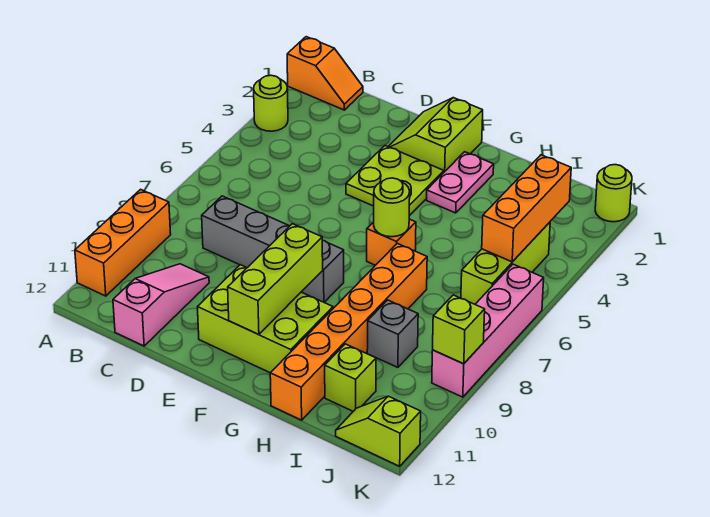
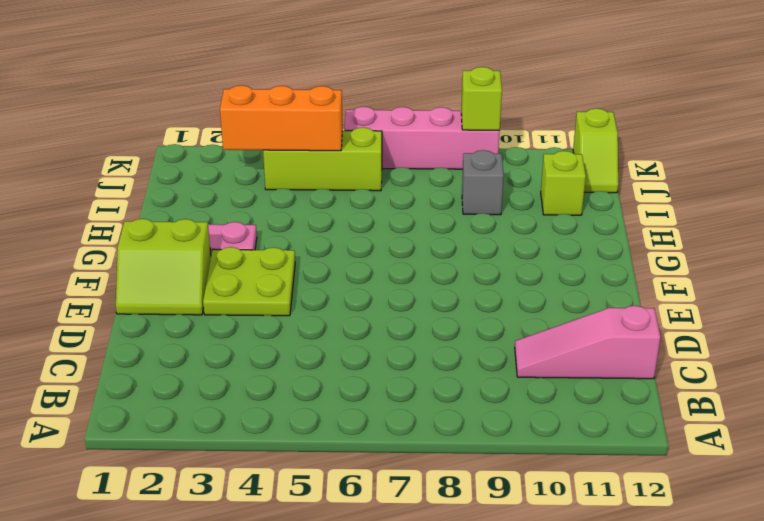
none -> orange slope A1:B1 level 1 top A
none -> lime round brick A3 level 1
none -> orange brick A9:A11 level 1

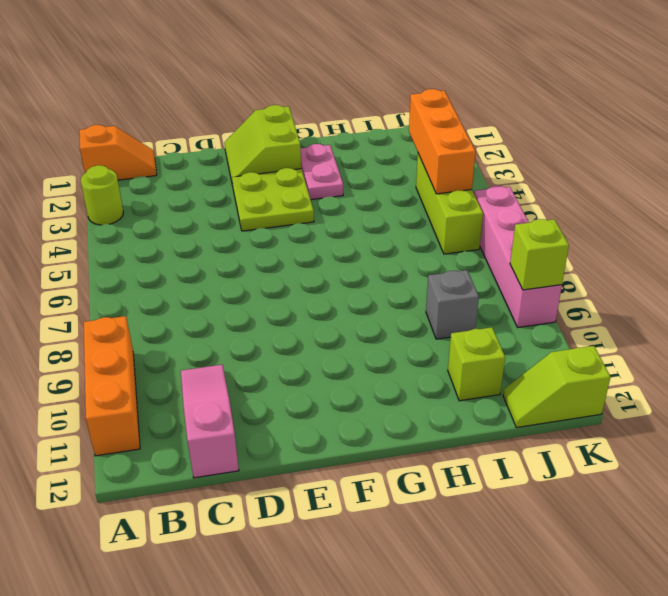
none -> grey brick C8:F8 level 1
none -> lime brick E10:G11 level 1
none -> orange brick G6 level 1

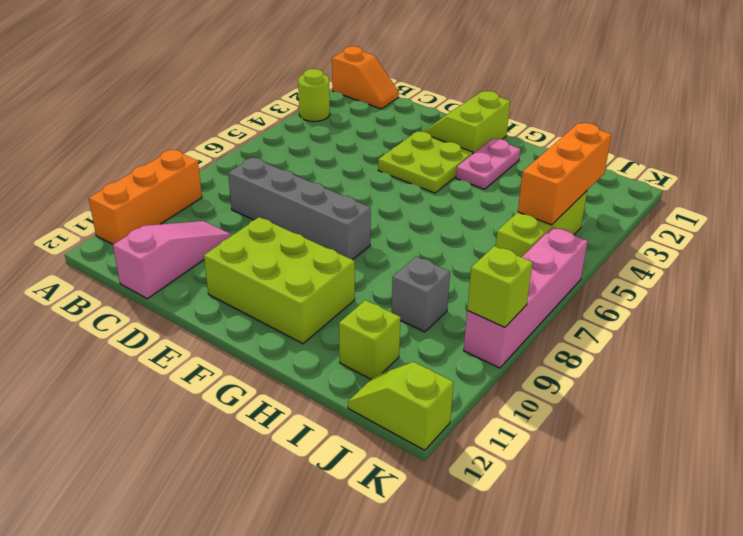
none -> orange brick G6 level 1
none -> orange brick H7:H12 level 1
none -> lime round brick K1 level 1

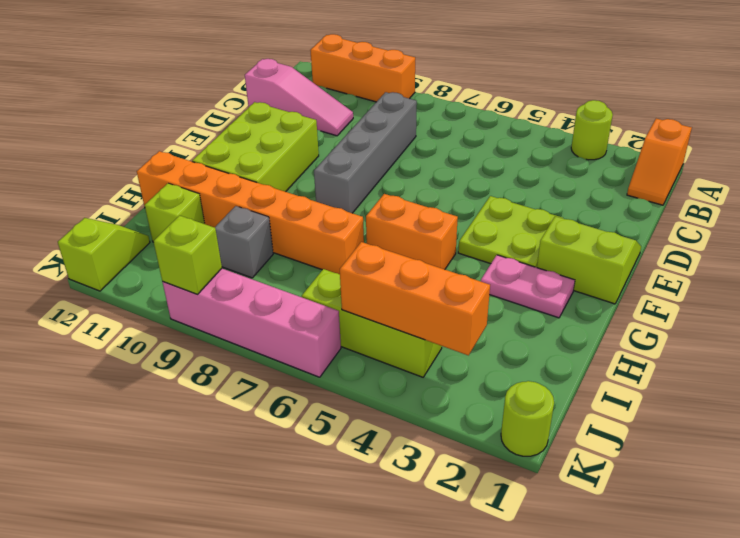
orange brick G5:G6 level 1 -> orange brick G6 level 1
none -> lime brick F9:F11 level 2
none -> lime round brick G6 level 2

